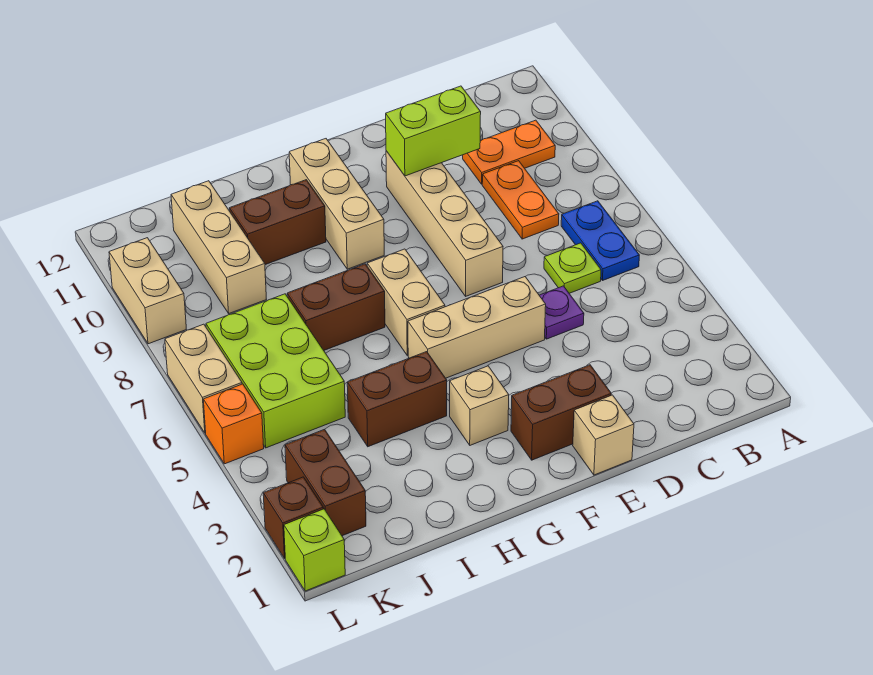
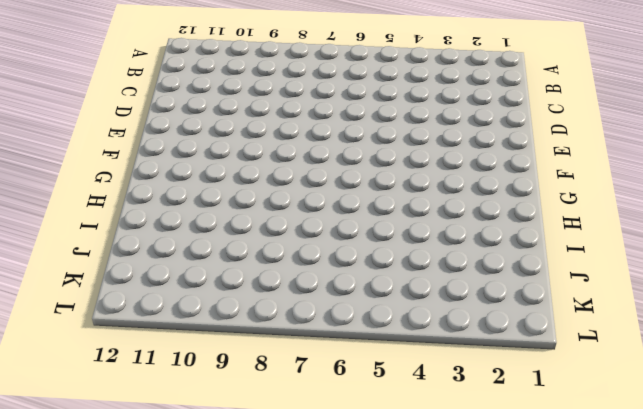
none -> blue plate B6:B7 level 1
none -> orange plate B10:C10 level 1
none -> lime plate C6 level 1

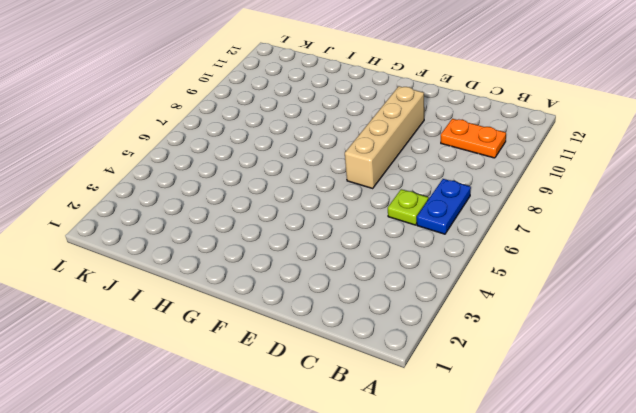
none -> orange plate C8:C9 level 1
none -> purple plate D5 level 1
none -> tan brick E1 level 1

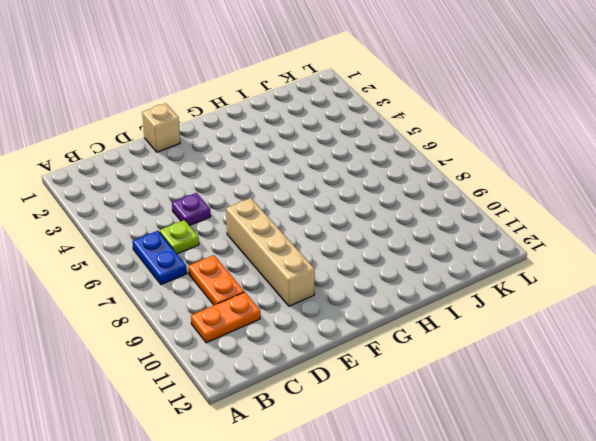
none -> brown brick E2:F2 level 1
none -> tan brick E5:G5 level 1
none -> tan brick G3 level 1

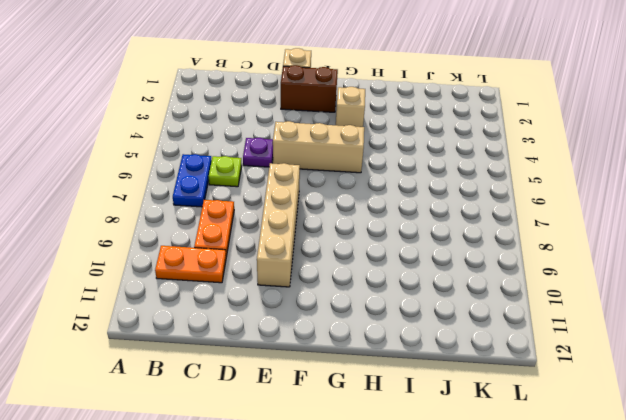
none -> tan brick G6:G7 level 1
none -> tan brick G9:G11 level 1
none -> brown brick H4:I4 level 1

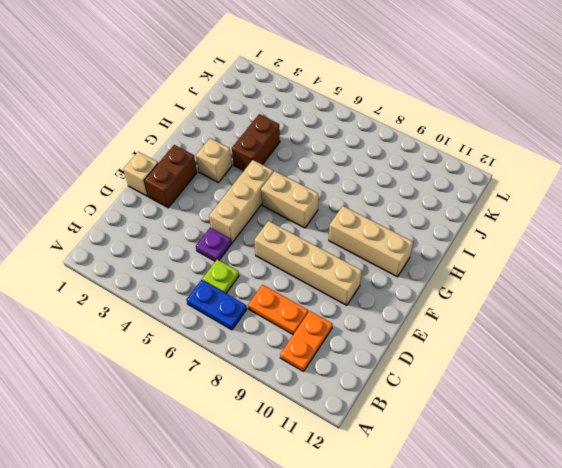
none -> brown brick H7:I7 level 1
none -> brown brick H10:I10 level 1
none -> lime brick J5:K7 level 1

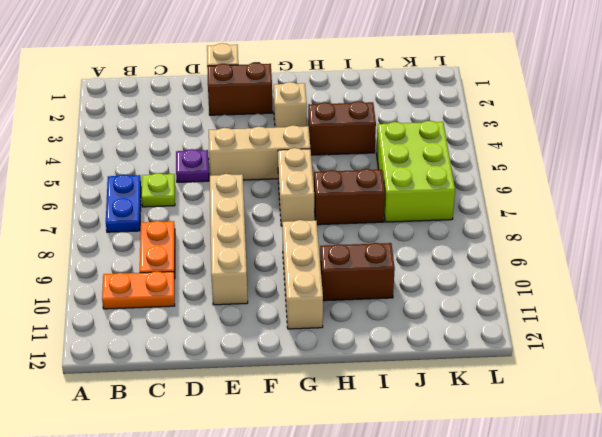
none -> tan brick J9:J11 level 1
none -> brown brick K2:K3 level 1
none -> lime brick L1 level 1

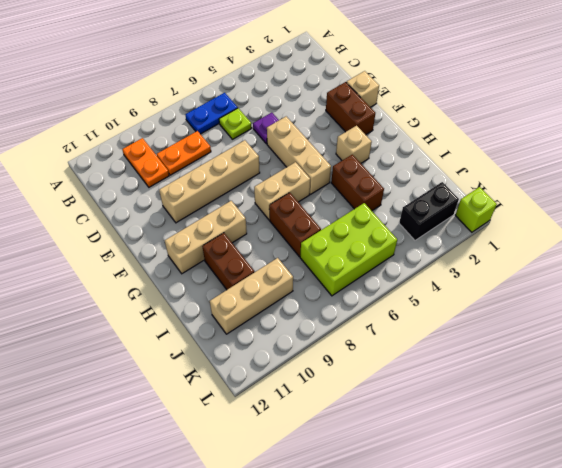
black brick K2:K3 level 1 -> brown brick K2:K3 level 1
none -> brown brick L2 level 1
none -> orange brick L5 level 1
none -> tan brick L6:L7 level 1

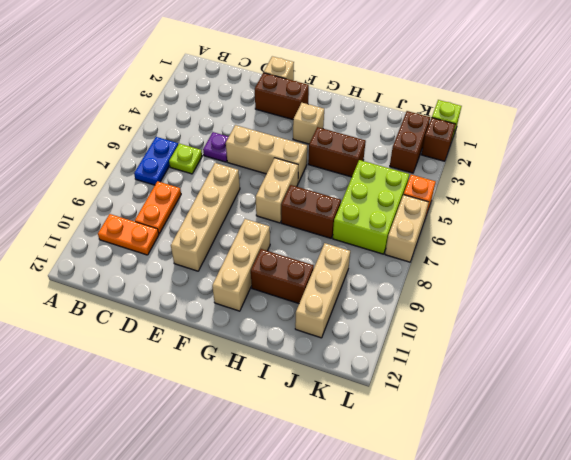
none -> tan brick L9:L10 level 1
none -> lime brick D10:E10 level 2

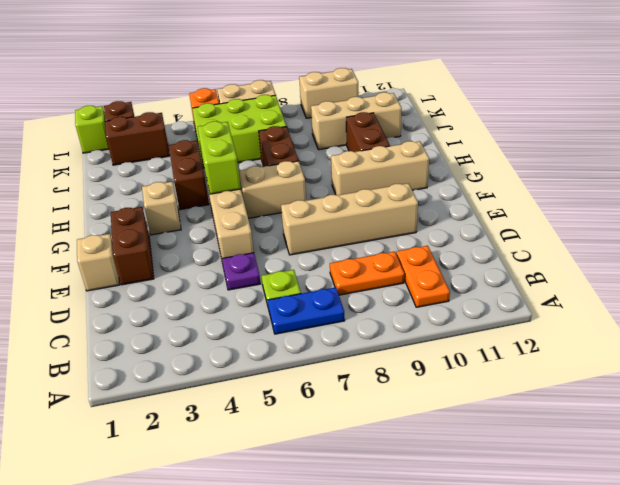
lime brick G5:H5 level 2 -> lime brick D10:E10 level 2

